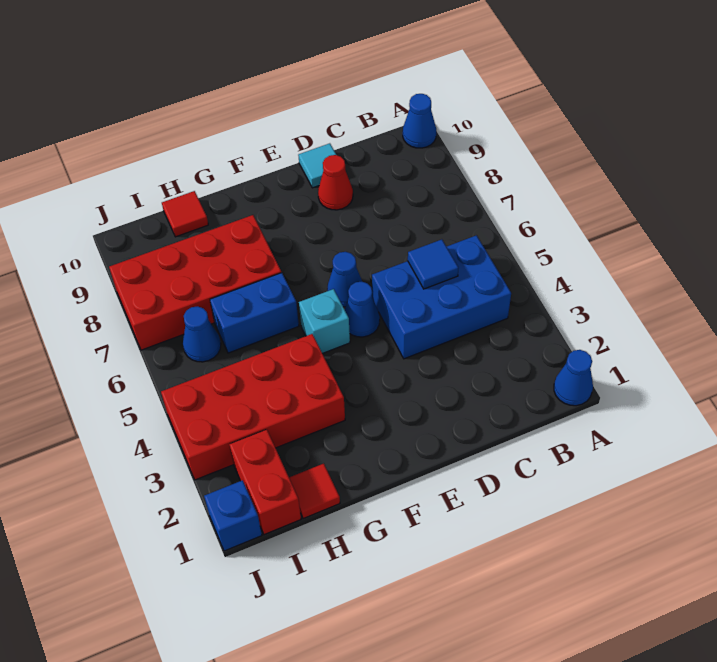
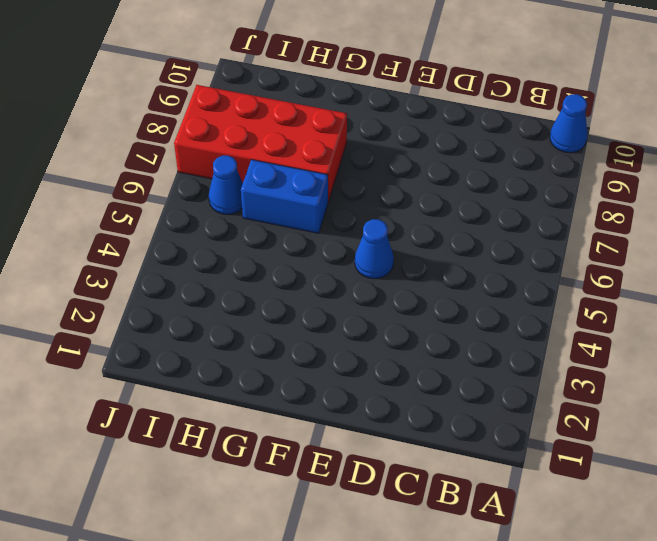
none -> blue cone A1 level 1
none -> blue brick B4:D5 level 1
none -> red cone D9 level 1

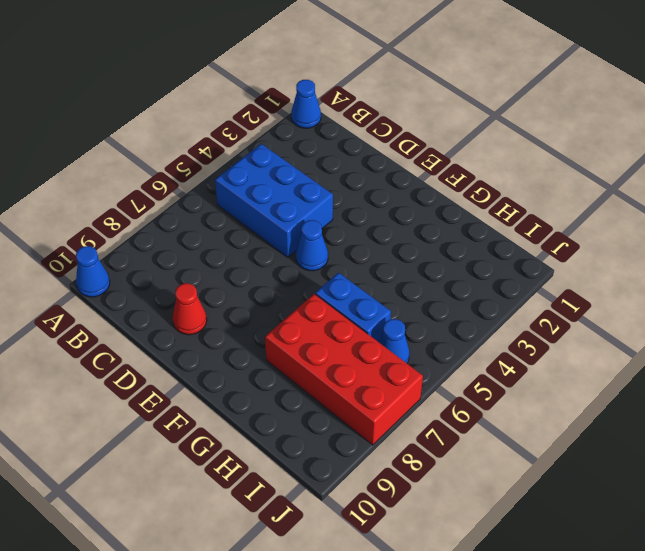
none -> cyan tile D10 level 1
none -> blue cone E6 level 1
none -> cyan brick F5 level 1

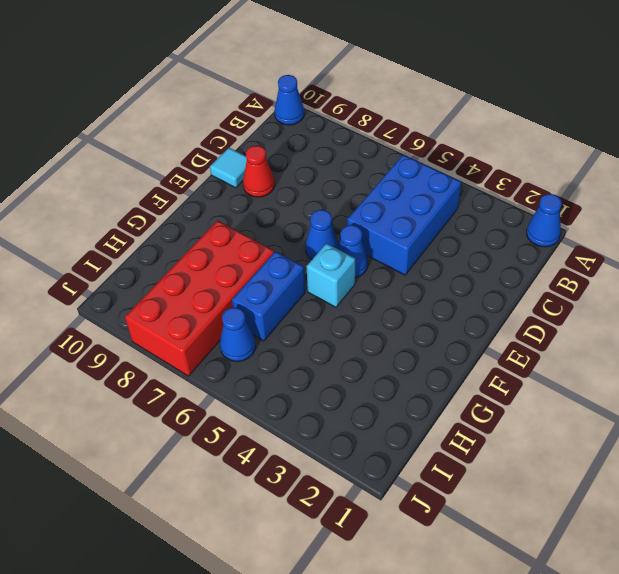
none -> red brick G3:J4 level 1
none -> red tile H1 level 1
none -> red tile H10 level 1

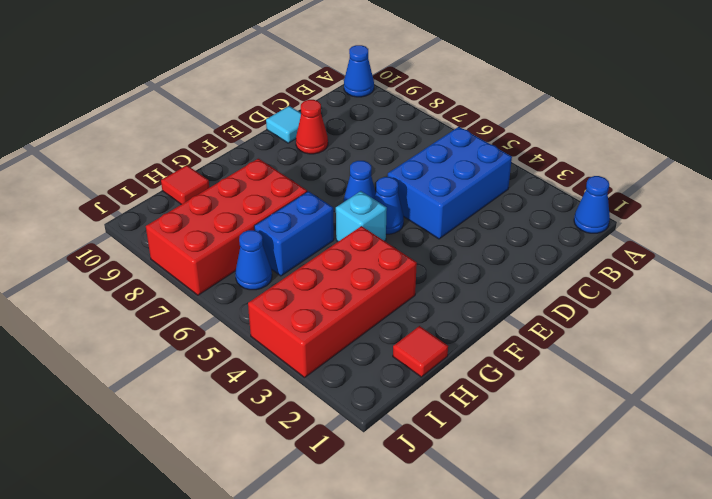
none -> red brick I1:I2 level 1
none -> blue brick J1 level 1
none -> blue tile C5 level 2

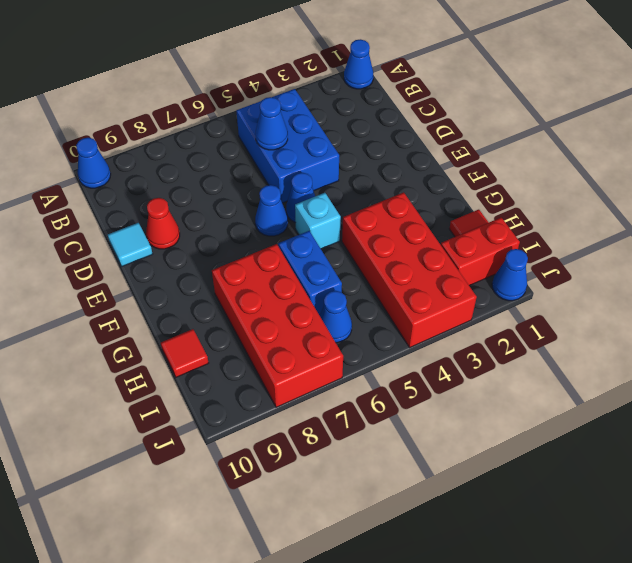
blue cone C5 level 2 -> blue tile C5 level 2
blue cone J1 level 1 -> blue brick J1 level 1

